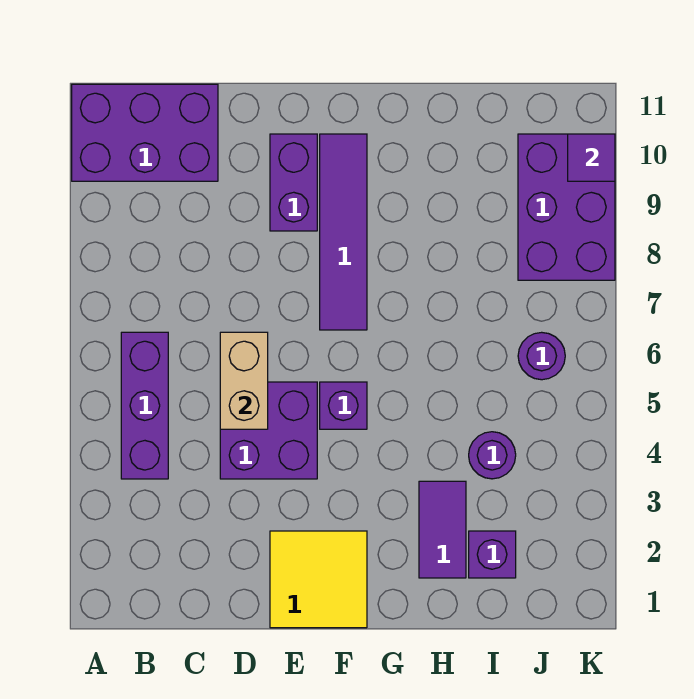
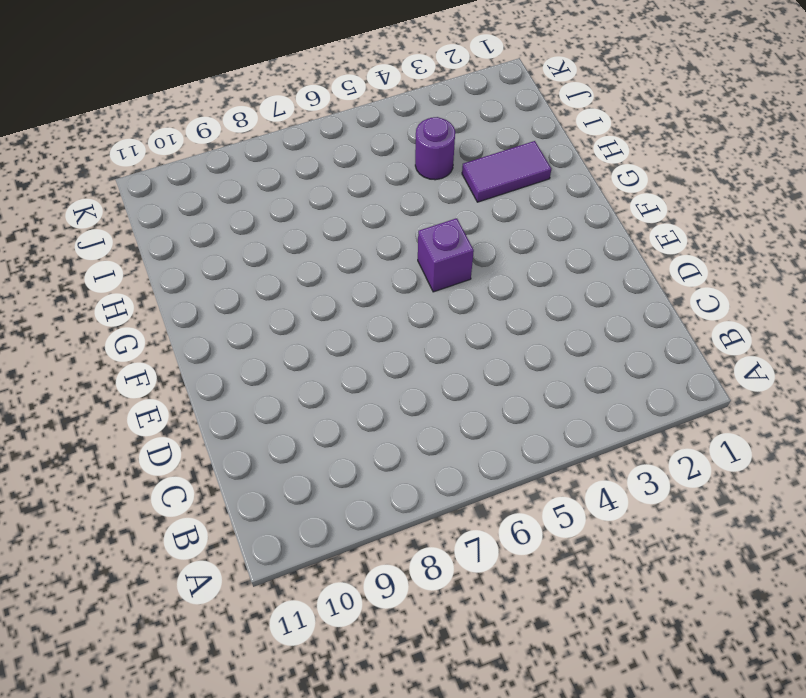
none -> purple brick A10:C11 level 1
none -> purple brick B4:B6 level 1
none -> purple brick D4:E5 level 1

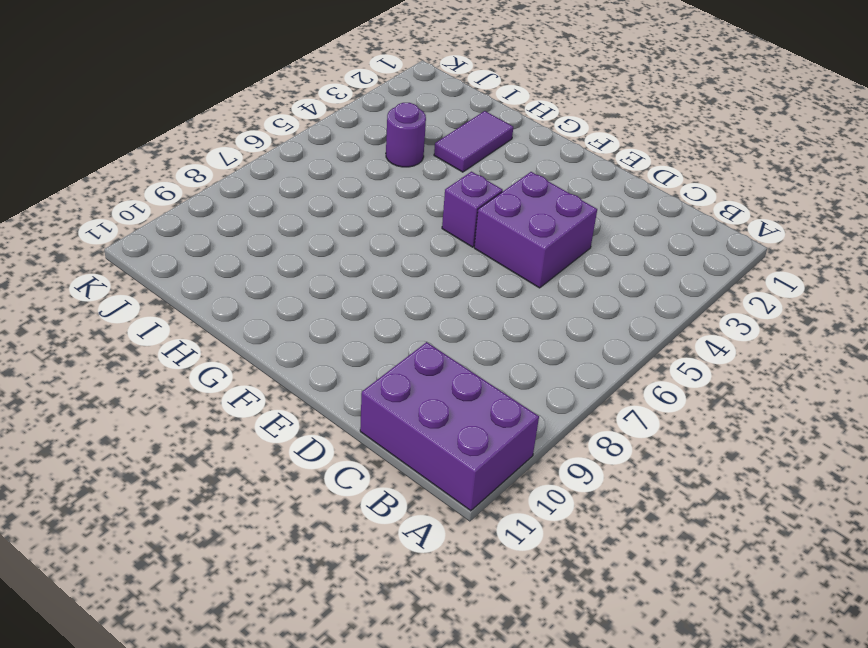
none -> purple brick B4:B6 level 1
none -> yellow tile E1:F2 level 1
none -> purple brick E9:E10 level 1

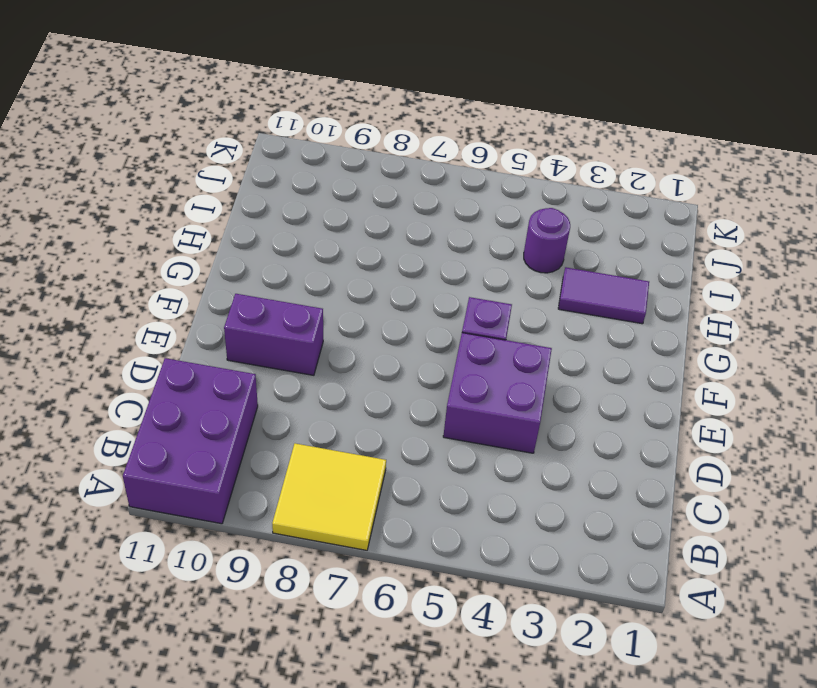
yellow tile A7:B8 level 1 -> yellow tile E1:F2 level 1
none -> purple brick B4:B6 level 1
none -> purple tile F7:F10 level 1
none -> purple brick I2 level 1

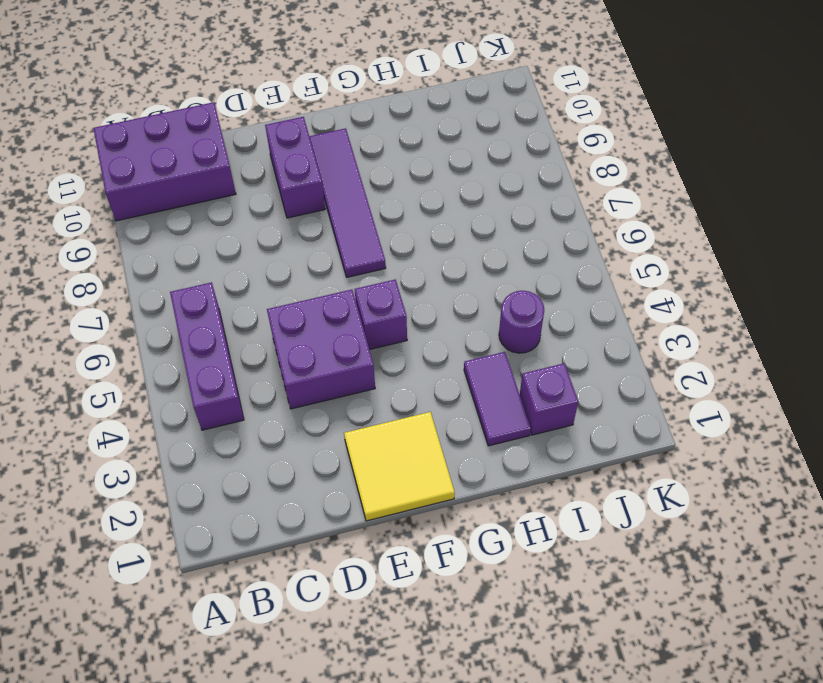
none -> purple round brick J6 level 1
none -> purple brick J8:K10 level 1
none -> tan brick D5:D6 level 2

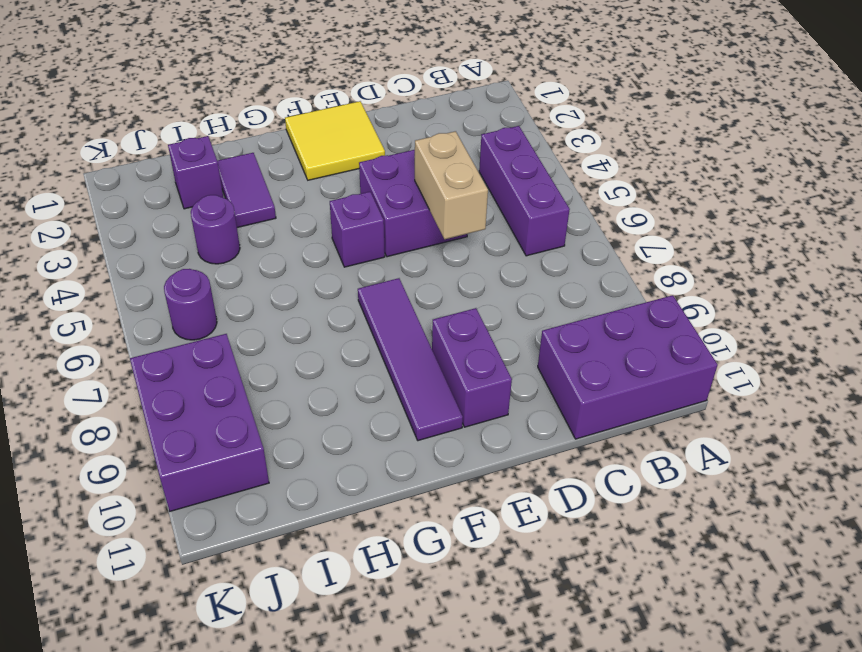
none -> purple tile K10 level 2

